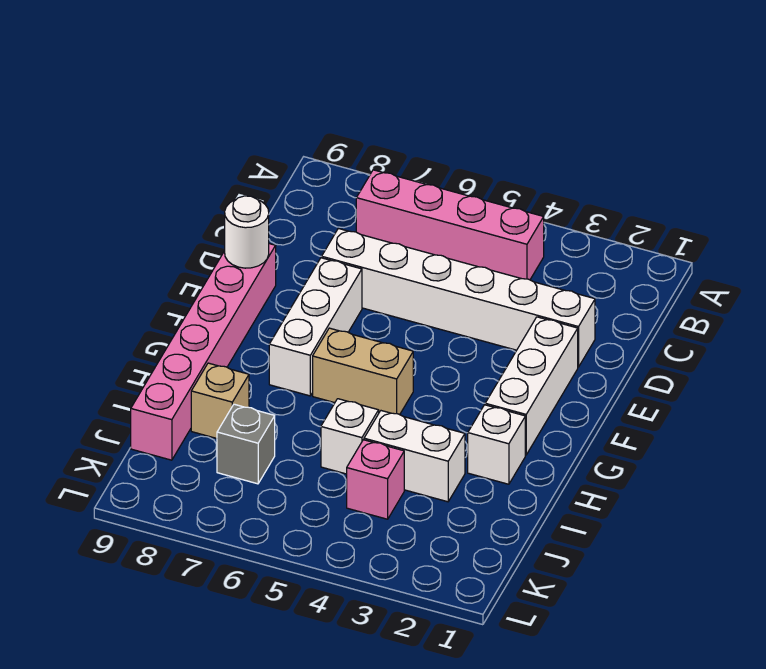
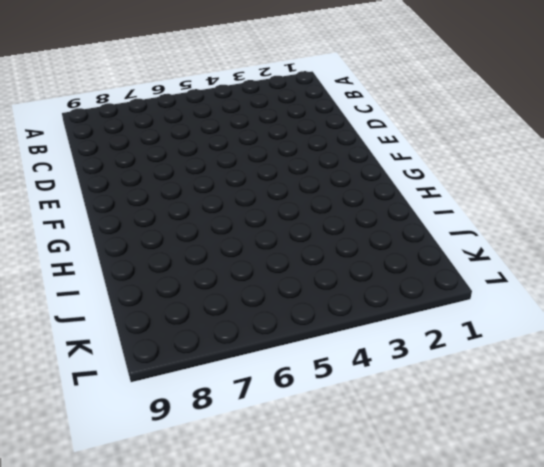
none -> pink brick B4:B7 level 1
none -> white brick D2:D7 level 1
none -> white brick E2:G2 level 1

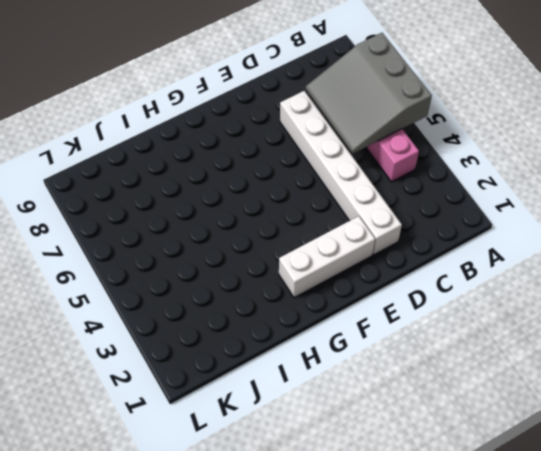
grey slope A5:C7 level 2 top A -> none
none -> white brick E7:G7 level 1
none -> pink brick E9:J9 level 1
none -> tan brick G5:G6 level 1

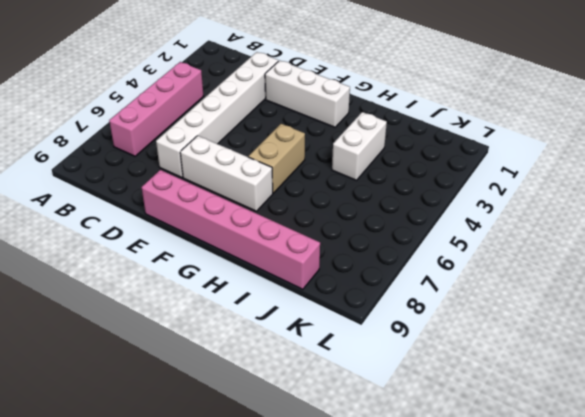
none -> white brick H2 level 1
none -> white brick I5 level 1
none -> tan brick I8 level 1

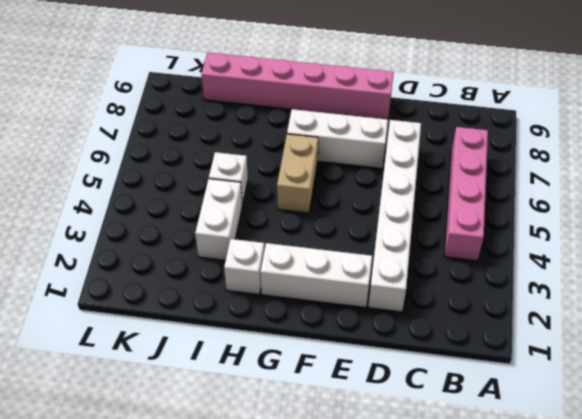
none -> tan brick I8 level 1
none -> pink brick J4 level 1
none -> grey brick J7 level 1

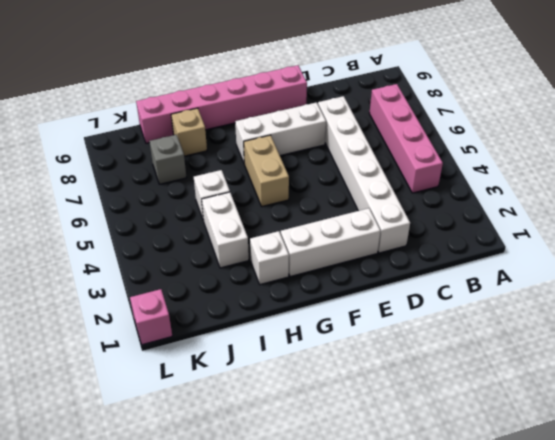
pink brick L1 level 1 -> pink brick J4 level 1
none -> white round brick E9 level 2

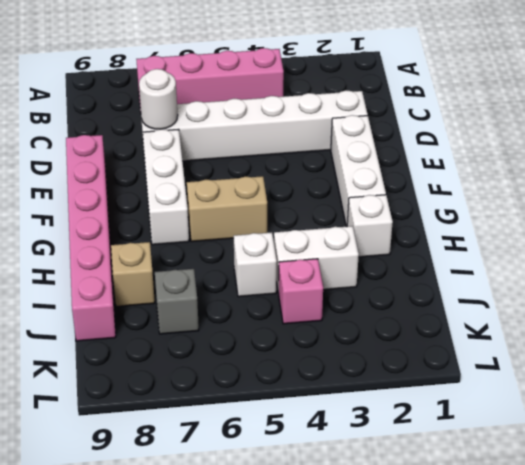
white round brick D7 level 2 -> white round brick E9 level 2

